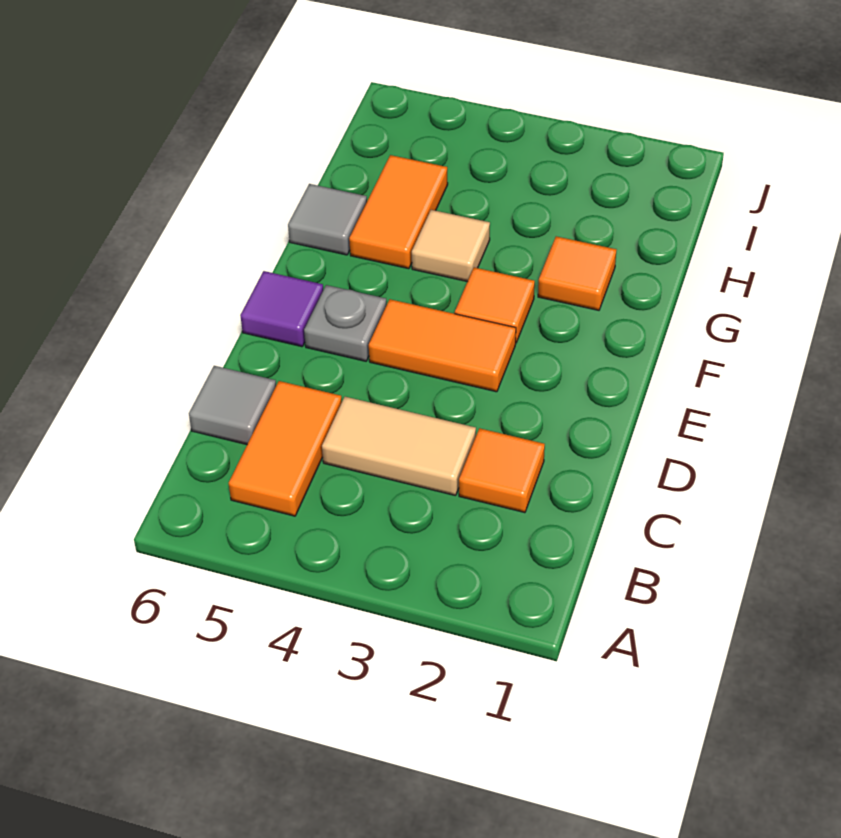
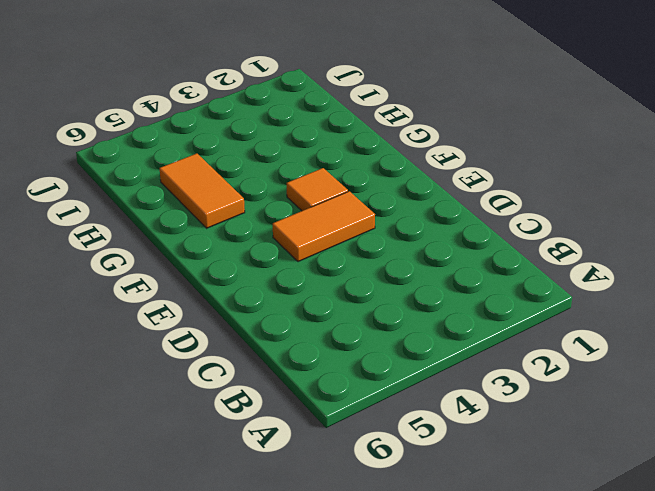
none -> orange tile B5:C5 level 1
none -> orange tile C2 level 1
none -> tan tile C3:C4 level 1

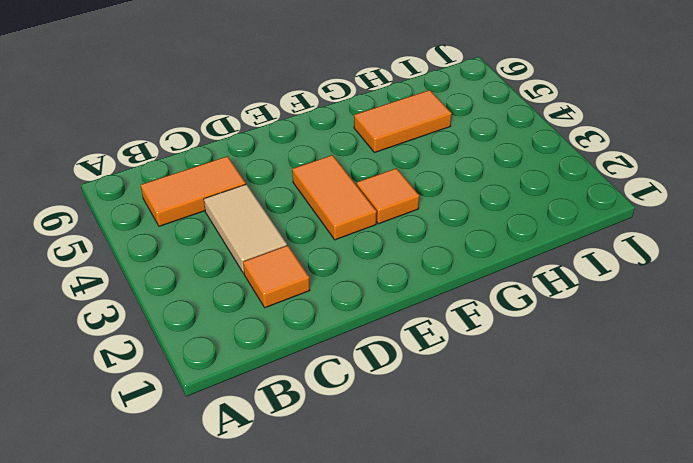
none -> grey tile C6 level 1
none -> grey plate E5 level 1
none -> purple tile E6 level 1

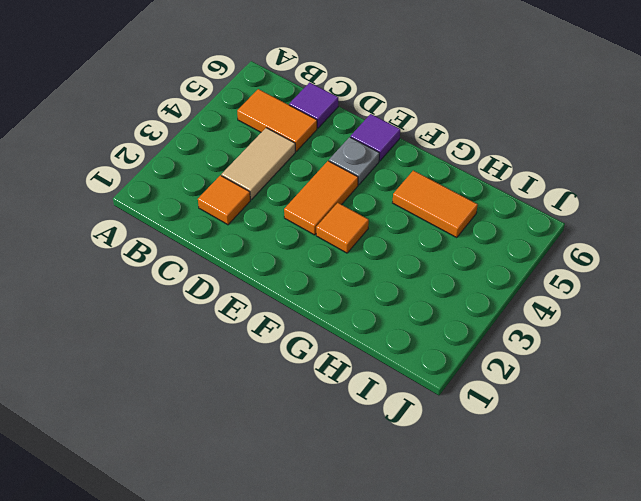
purple tile C6 level 1 -> grey tile C6 level 1
none -> orange tile G2 level 1
none -> tan tile G4 level 1
none -> grey tile G6 level 1

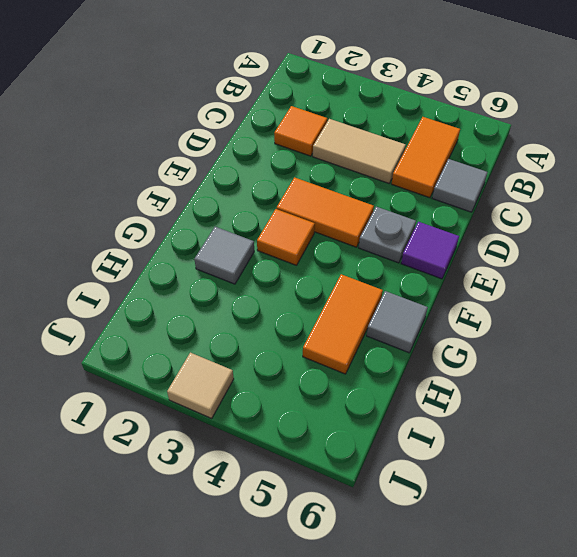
grey tile G2 level 1 -> orange tile G2 level 1
tan tile J3 level 1 -> tan tile G4 level 1

